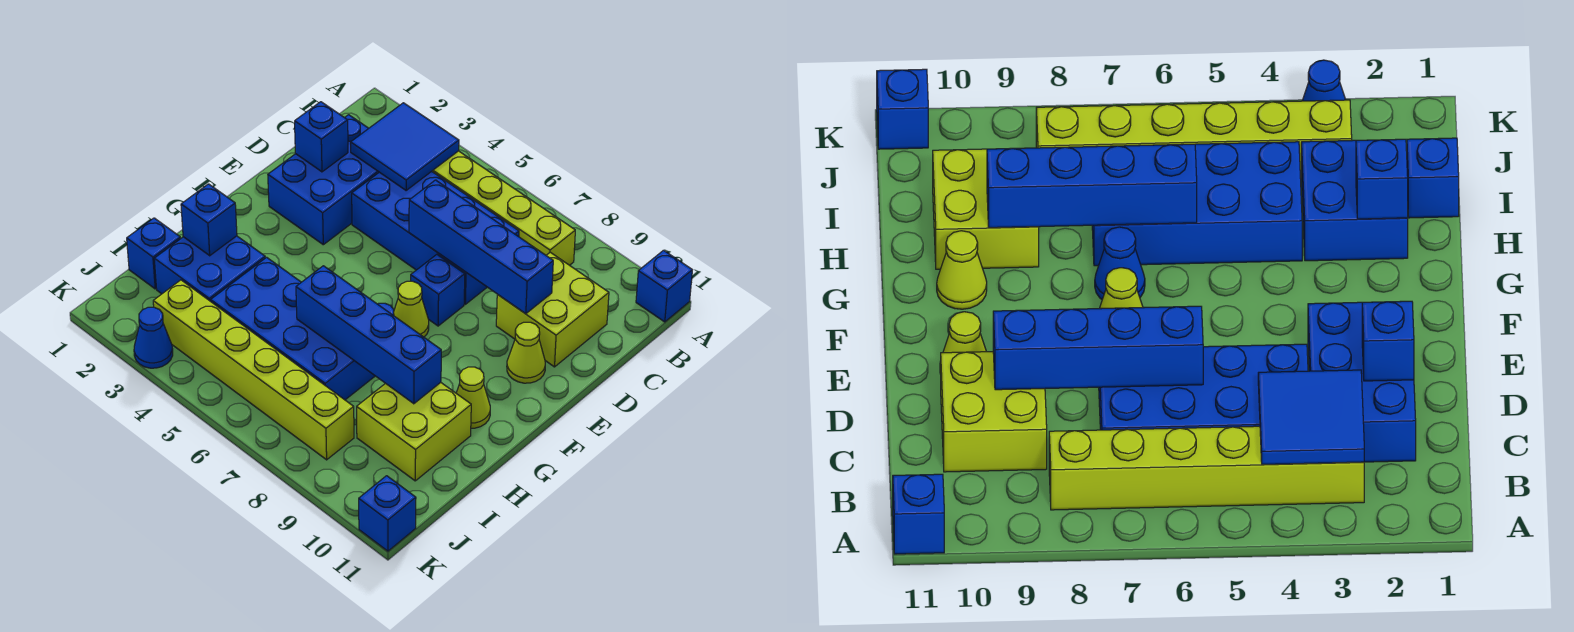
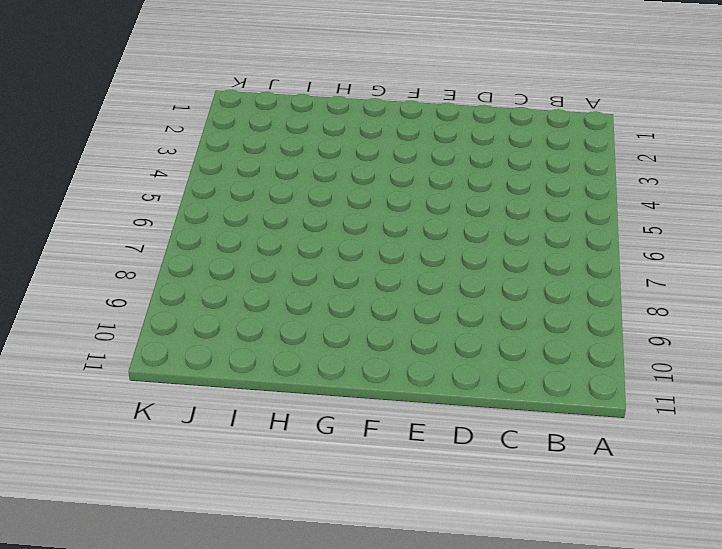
none -> blue brick A11 level 1
none -> lime brick B3:B8 level 1
none -> blue brick C2:E3 level 1

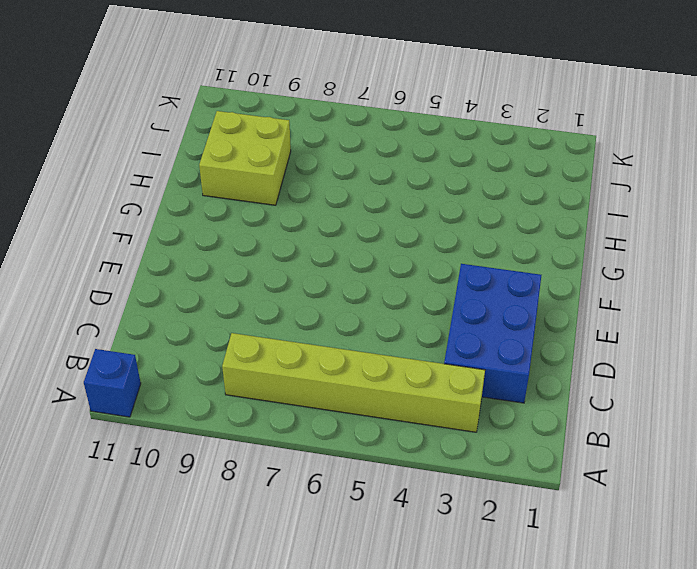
none -> blue brick C4:D7 level 1
none -> lime brick C9:D10 level 1
none -> blue brick E7 level 1

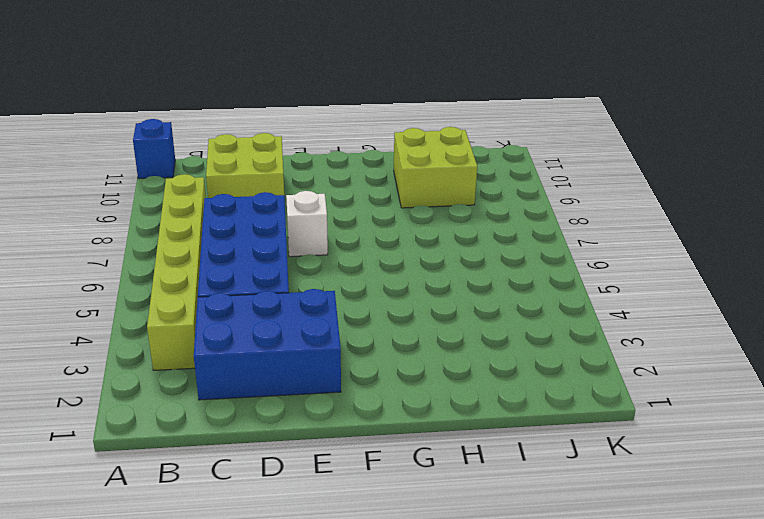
white brick E7 level 1 -> blue brick E7 level 1
none -> lime cone E10 level 1
none -> lime cone F7 level 1
none -> blue cone G7 level 1

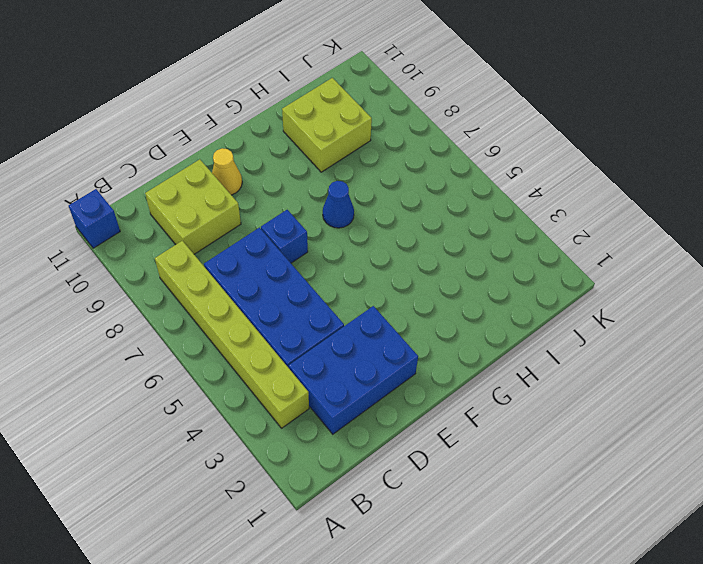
yellow cone E10 level 1 -> lime cone E10 level 1
none -> lime cone F7 level 1
none -> lime cone G10 level 1
none -> blue brick H2:I3 level 1

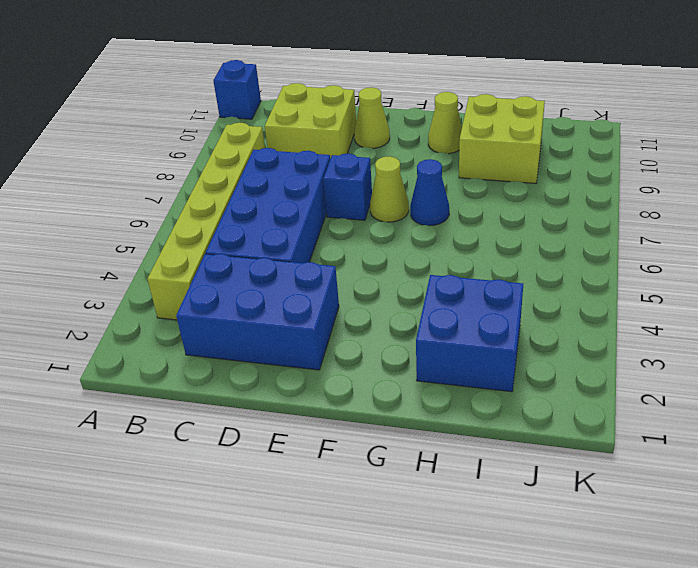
none -> blue brick H4:I7 level 1
none -> blue brick I1 level 1
none -> lime brick J3:J8 level 1

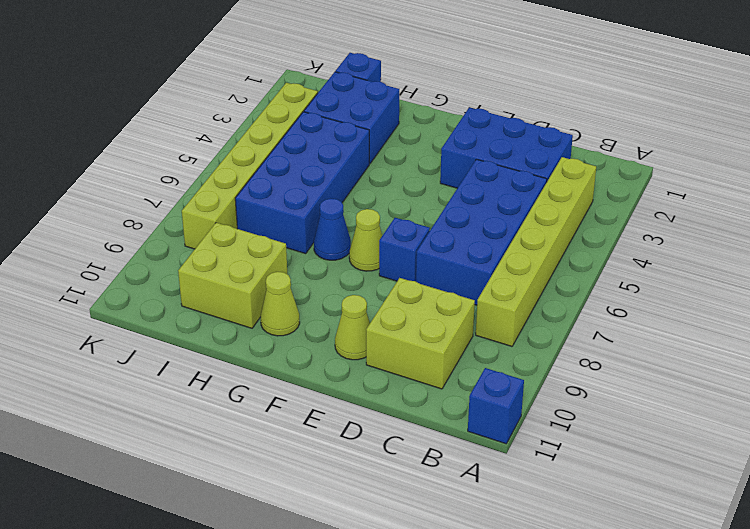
none -> blue cone K3 level 1
none -> blue brick K11 level 1
none -> blue tile B3:C4 level 2

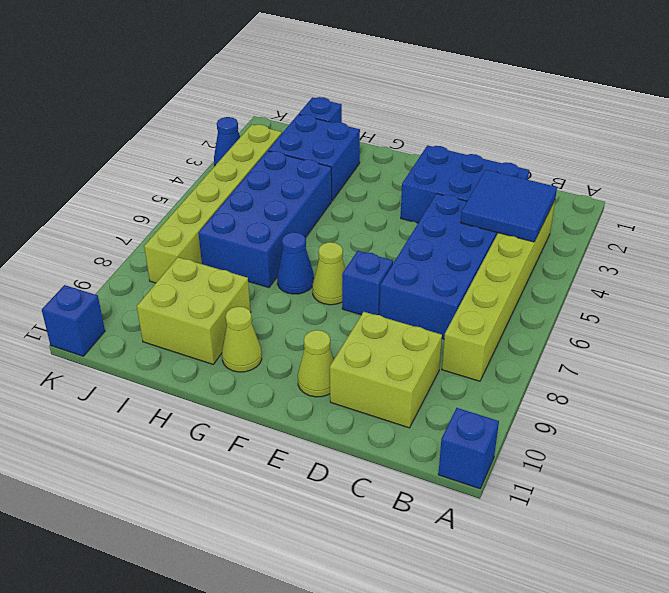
none -> blue brick D2 level 2
none -> blue brick D6:D9 level 2
none -> blue brick H2 level 2

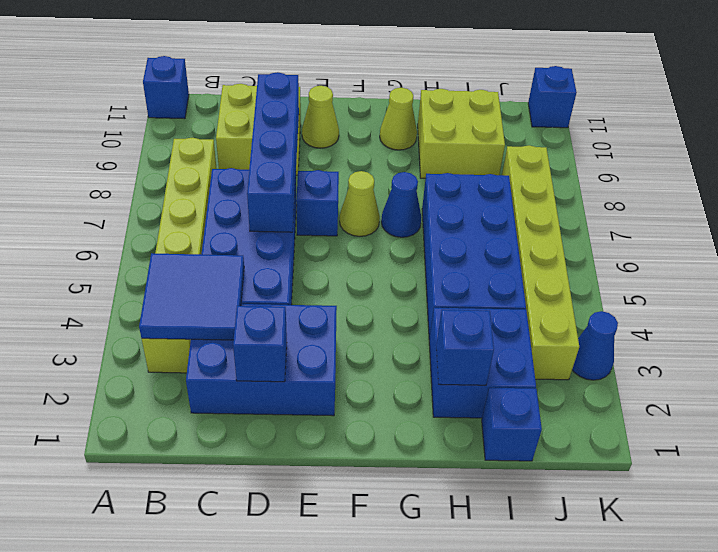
none -> blue brick H6:H9 level 2

